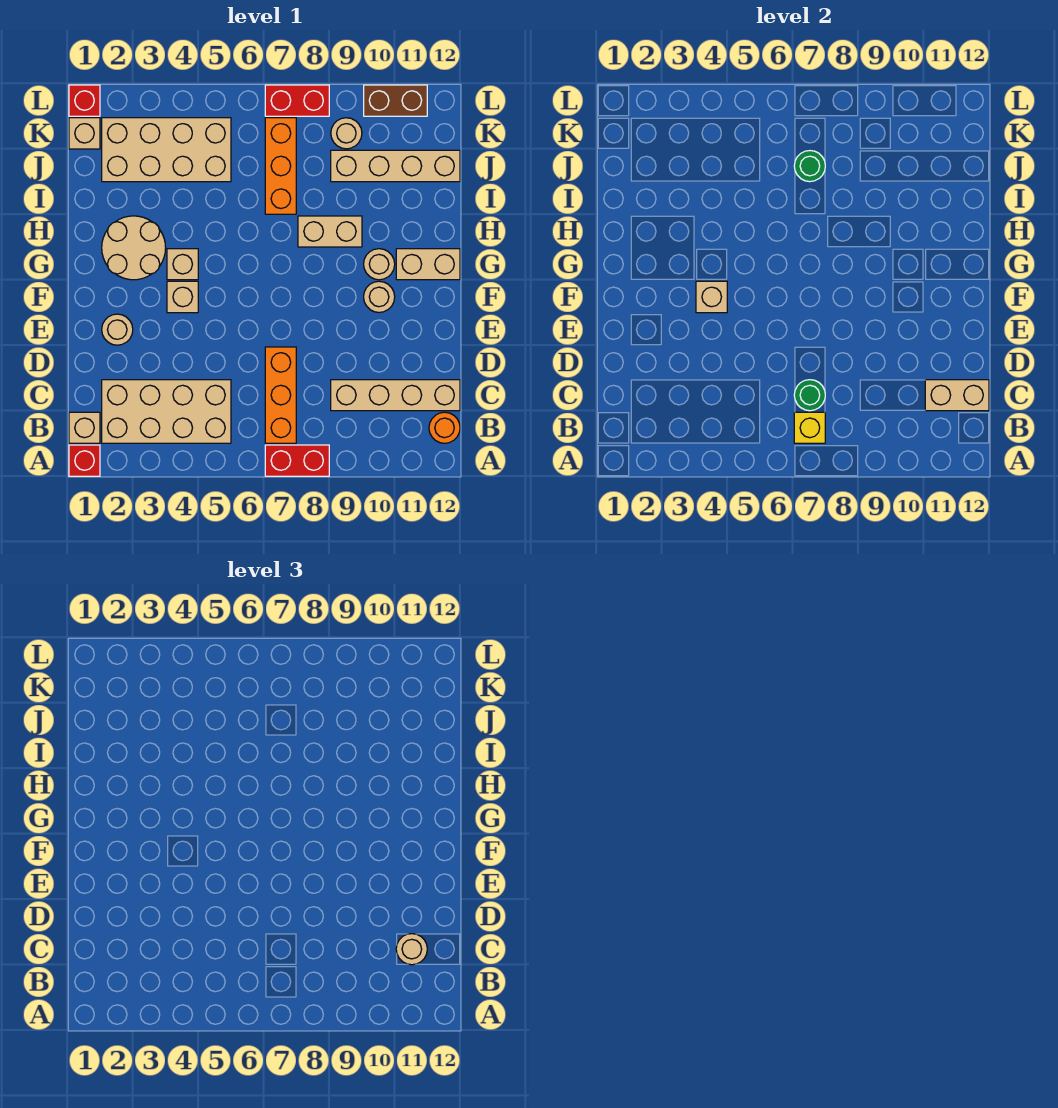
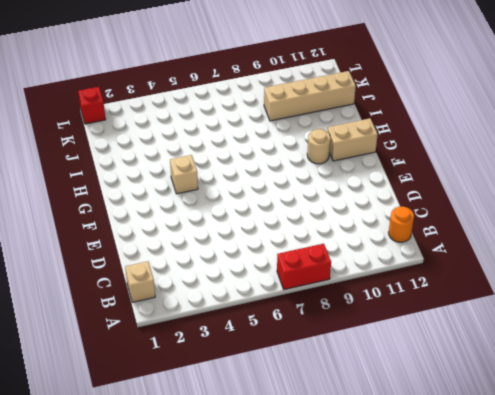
none -> red brick A1 level 1
none -> tan brick B2:C5 level 1
none -> orange brick B7:D7 level 1

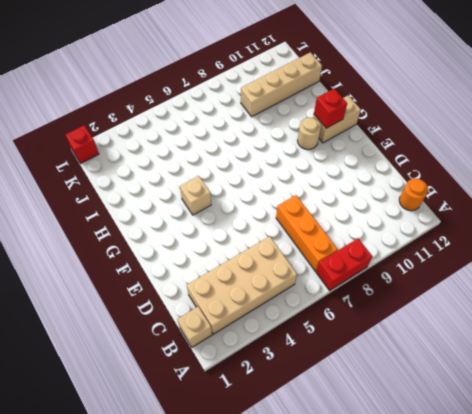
red brick G11 level 2 -> red brick A1 level 1
none -> tan brick C9:C12 level 1
none -> tan round brick E2 level 1
none -> tan brick F4 level 1

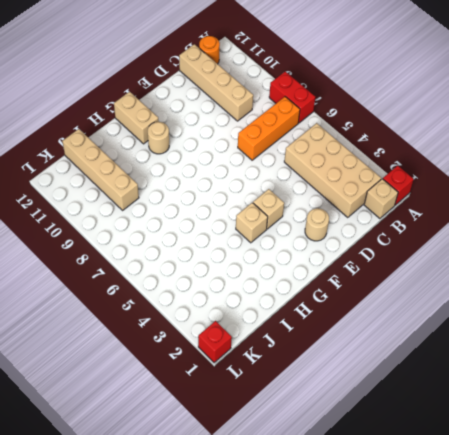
none -> tan round brick F10 level 1
none -> tan round brick G2:H3 level 1
none -> tan brick H8:H9 level 1

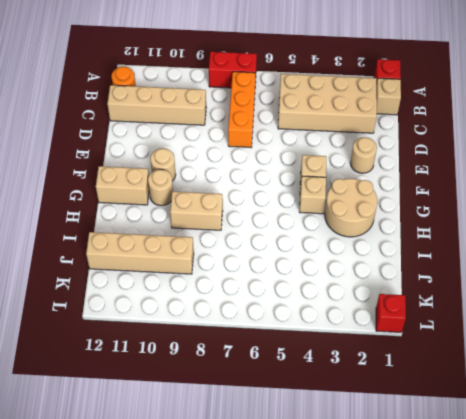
none -> orange brick I7:K7 level 1
none -> tan brick J2:K5 level 1
none -> tan brick K1 level 1

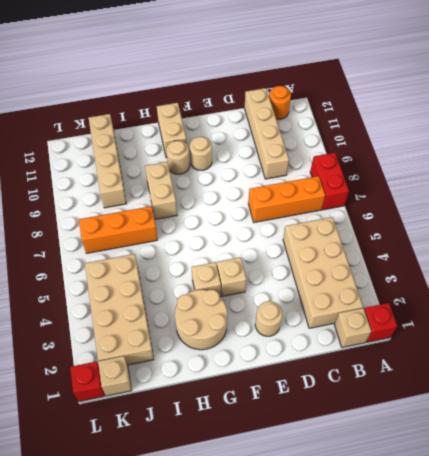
none -> tan round brick K9 level 1
none -> red brick L7:L8 level 1
none -> brown brick L10:L11 level 1

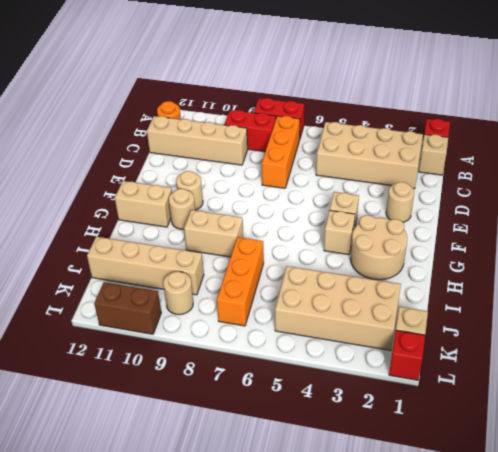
red brick B8:B9 level 1 -> red brick L7:L8 level 1
none -> yellow brick B7 level 2
none -> green round brick C7 level 2
none -> tan brick C11:C12 level 2

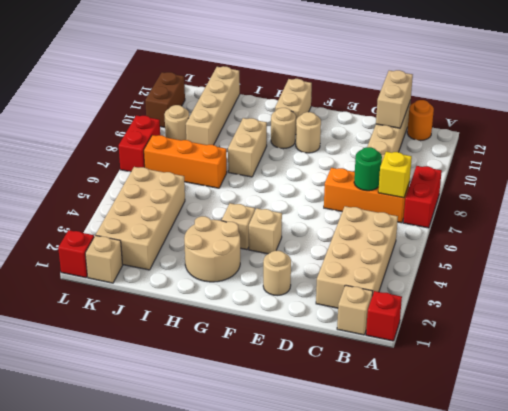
none -> tan brick F4 level 2
none -> green round brick J7 level 2
none -> tan round brick C11 level 3

